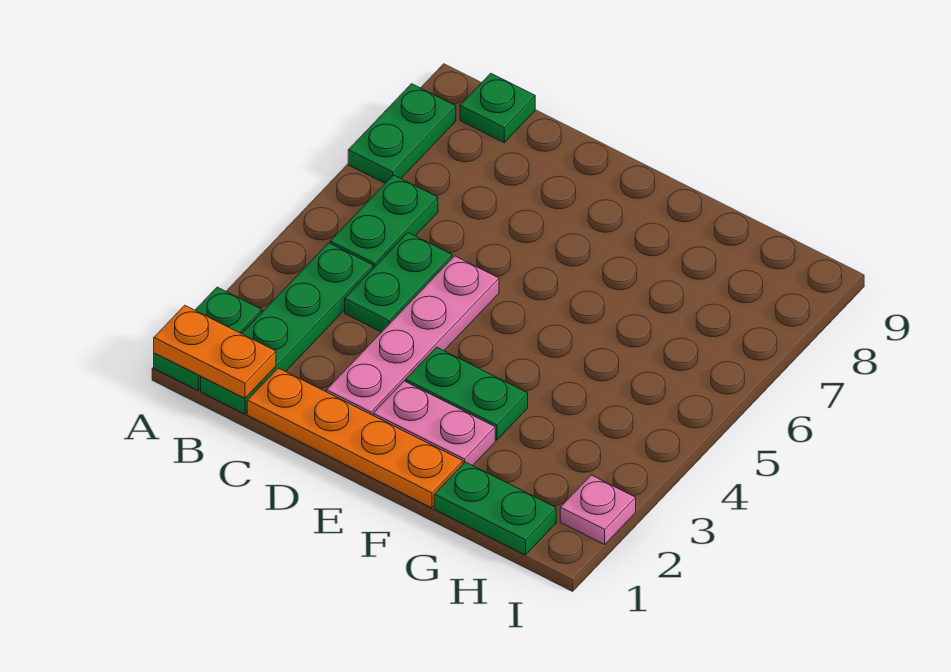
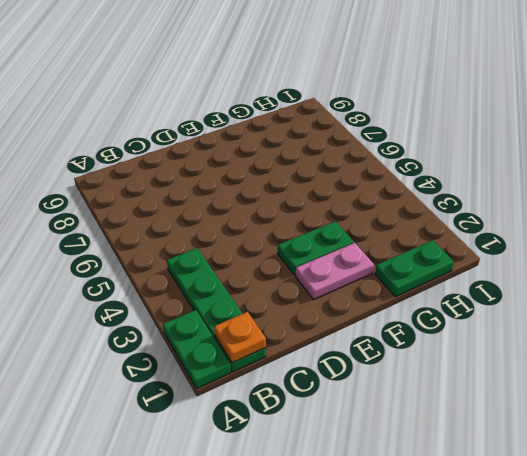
orange plate B1 level 2 -> orange plate A1:B1 level 2
none -> green plate A7:A8 level 1
none -> green plate B5:B6 level 1
none -> green plate B9 level 1

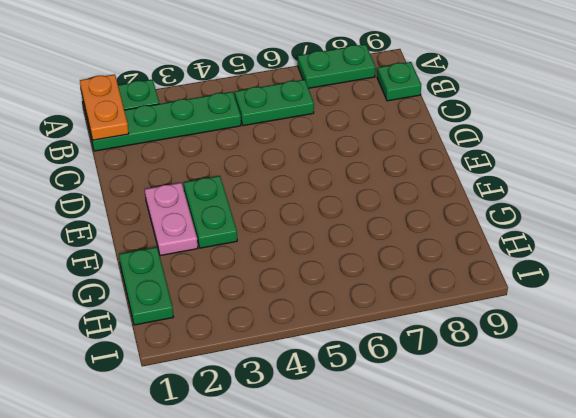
none -> orange plate C1:F1 level 1
none -> green plate C4:C5 level 1
none -> pink plate D2:D5 level 1

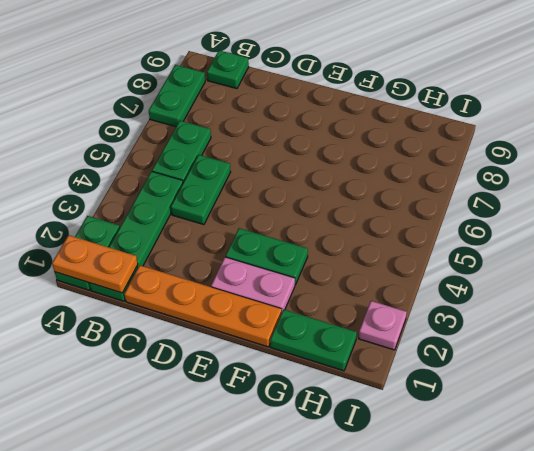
none -> pink plate D2:D5 level 1

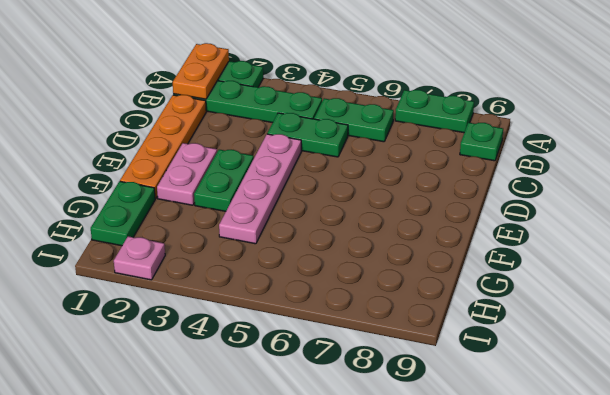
pink plate D4:G4 level 1 -> pink plate D2:D5 level 1

